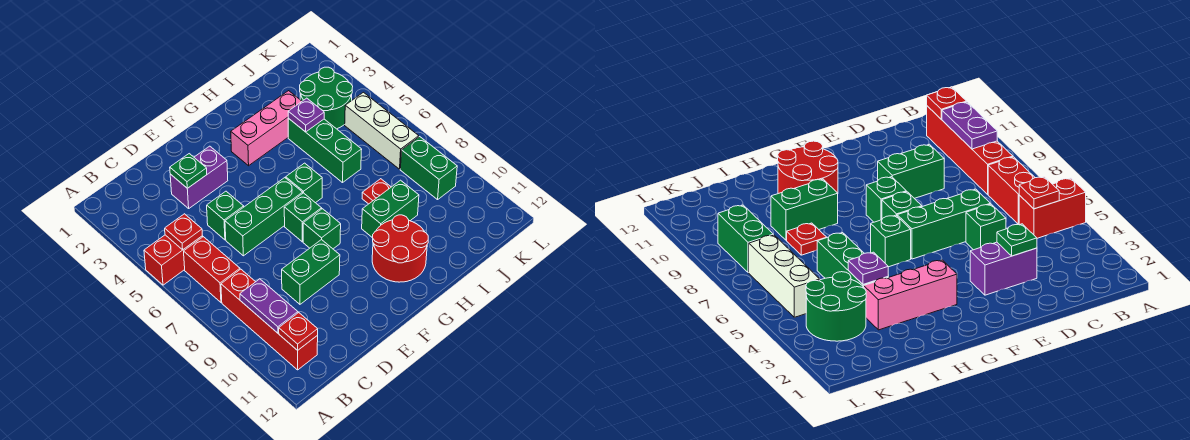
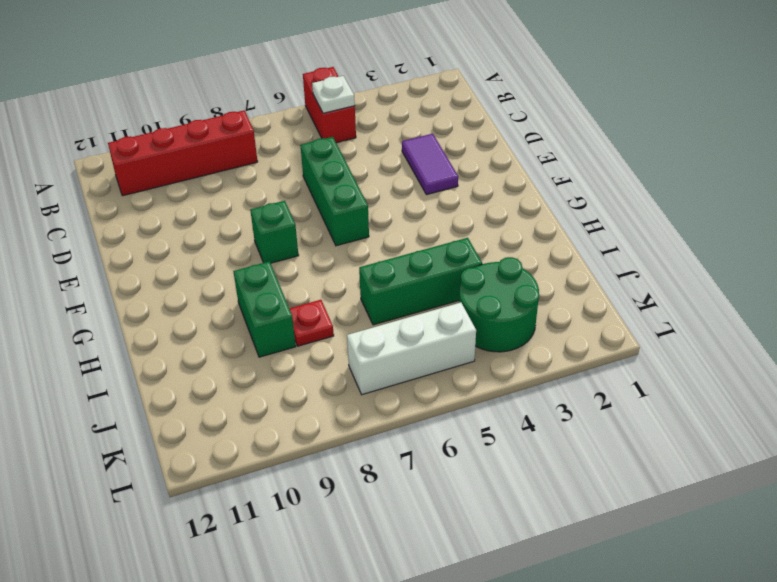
white plate B5 level 2 -> red plate B5 level 2
purple tile D3:E3 level 1 -> purple brick D3:E3 level 1
none -> red brick B6:B7 level 1
none -> green brick D5 level 1
none -> green brick D9:E9 level 1

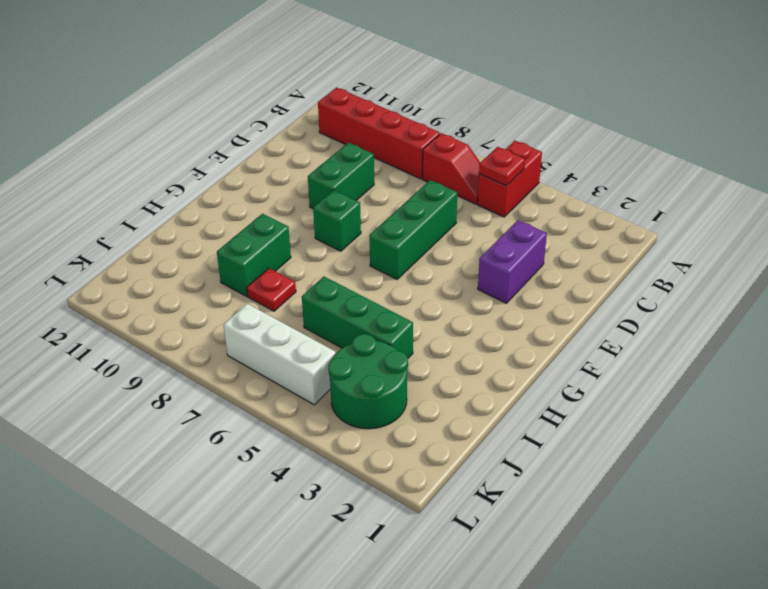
red slope B6:B7 level 1 top 7 -> red brick B6:B7 level 1
none -> green brick D5 level 1
none -> green brick F7 level 1
none -> pink brick G3:I3 level 1

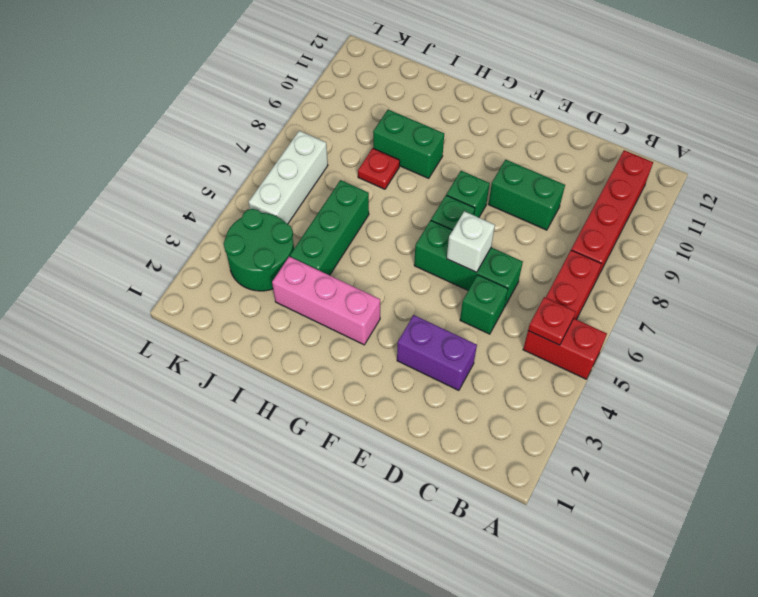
white brick E6 level 2 -> none
none -> green brick G6 level 1
none -> red round brick G10:H11 level 1
none -> green brick K8:K9 level 1

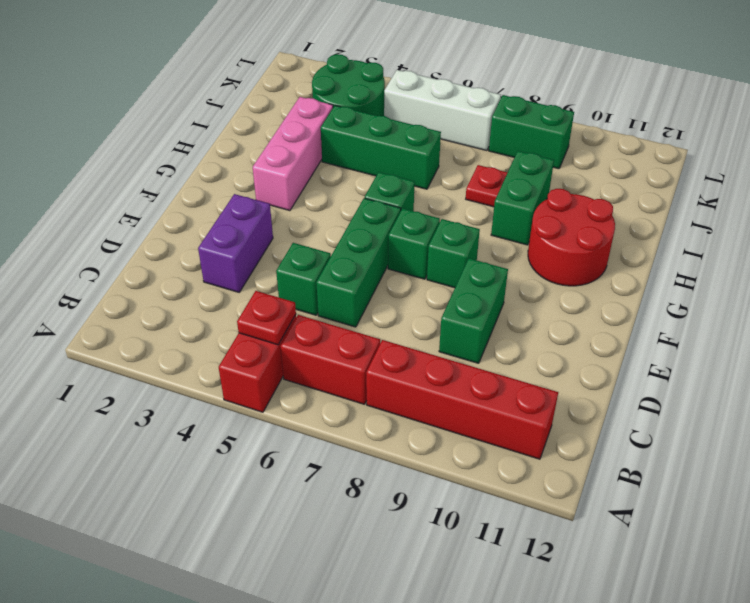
none -> purple plate B9:B10 level 2
none -> red plate B11 level 2
none -> green plate D3 level 2

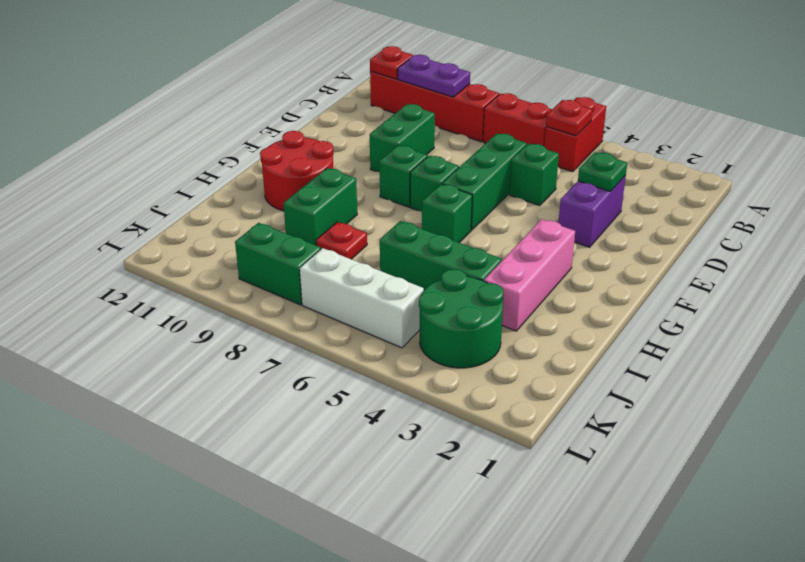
none -> purple plate I4 level 2

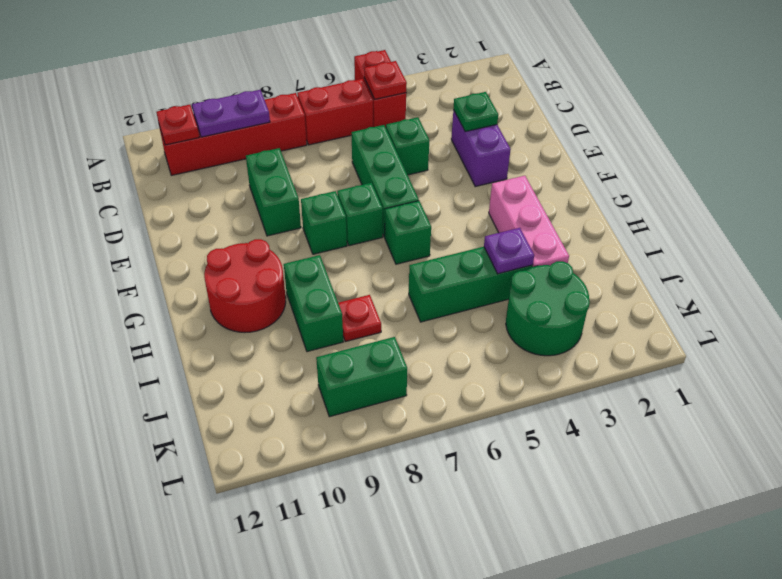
none -> white brick K5:K7 level 1

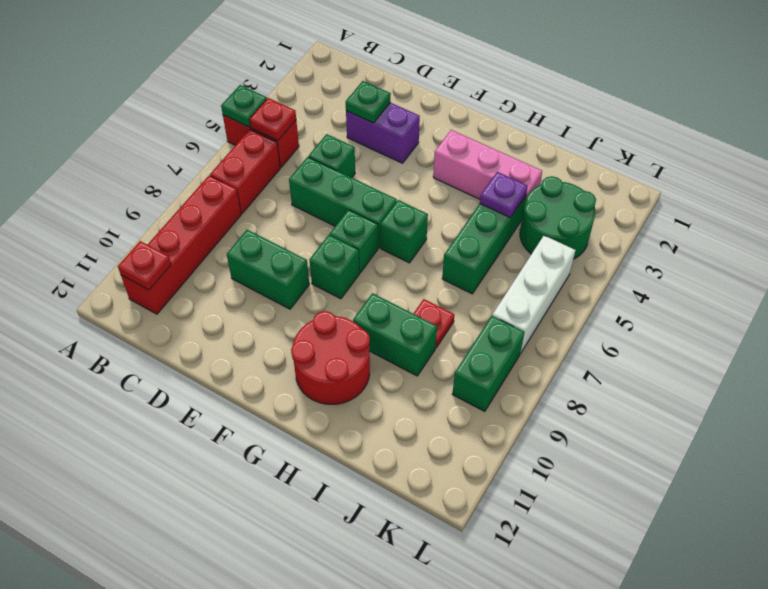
green plate A5 level 2 -> none
none -> purple plate B9:B10 level 2

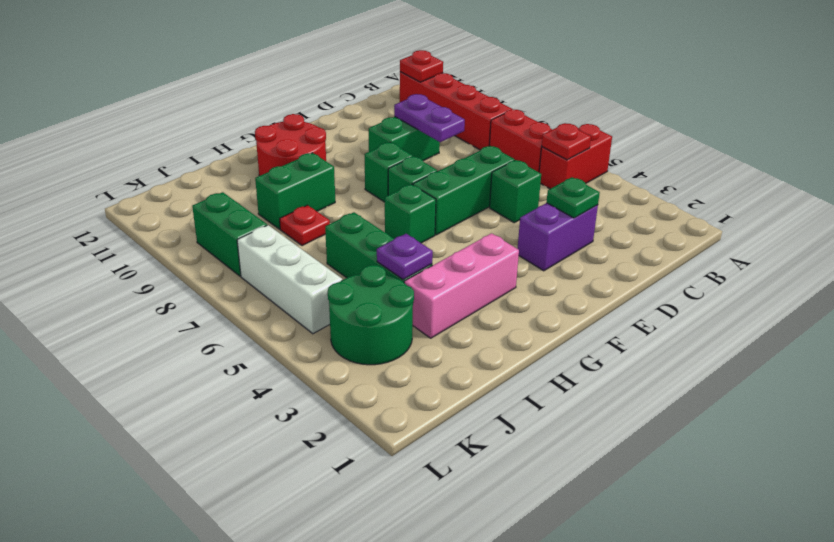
purple plate D8:D9 level 2 -> purple plate B9:B10 level 2

